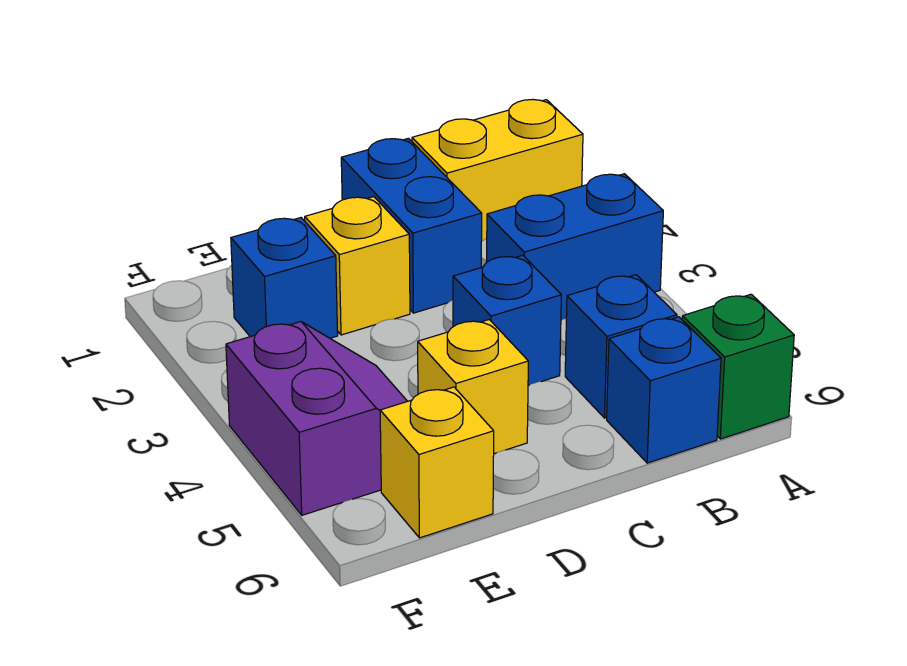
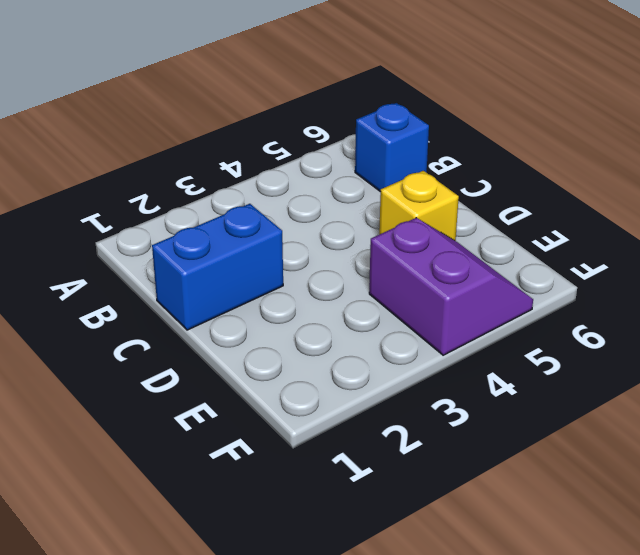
purple slope E4:F5 level 1 top 4 -> purple slope E4:F5 level 1 top F
none -> yellow brick A1:B1 level 1
none -> blue brick A3:B3 level 1
none -> green brick A6 level 1

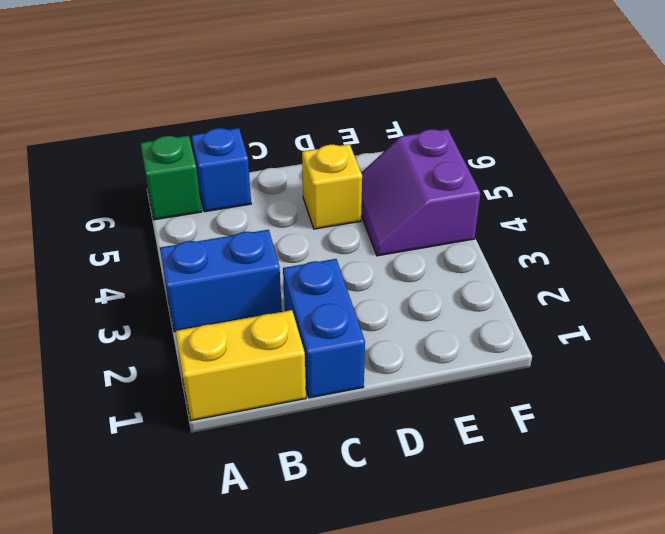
none -> blue brick B5 level 1
none -> blue brick C4 level 1
none -> yellow brick D2 level 1

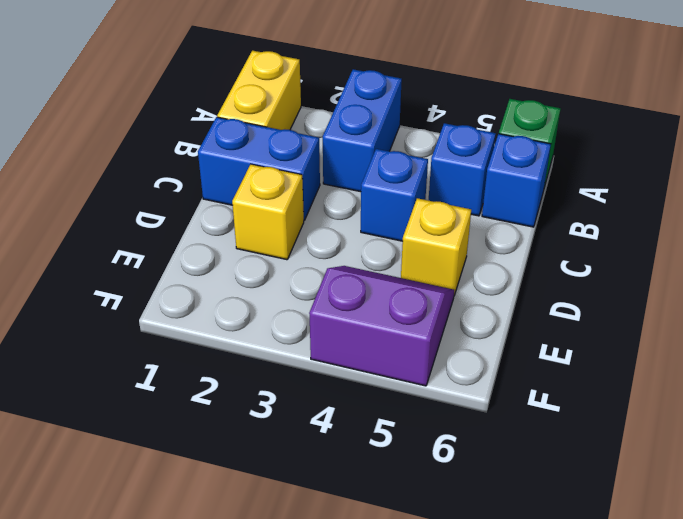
none -> blue brick E2 level 1
none -> yellow brick E6 level 1

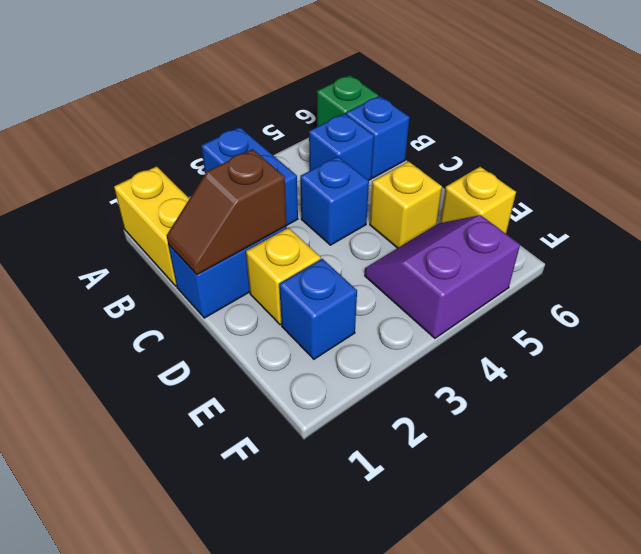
brown slope C1:C2 level 2 top 2 -> none

